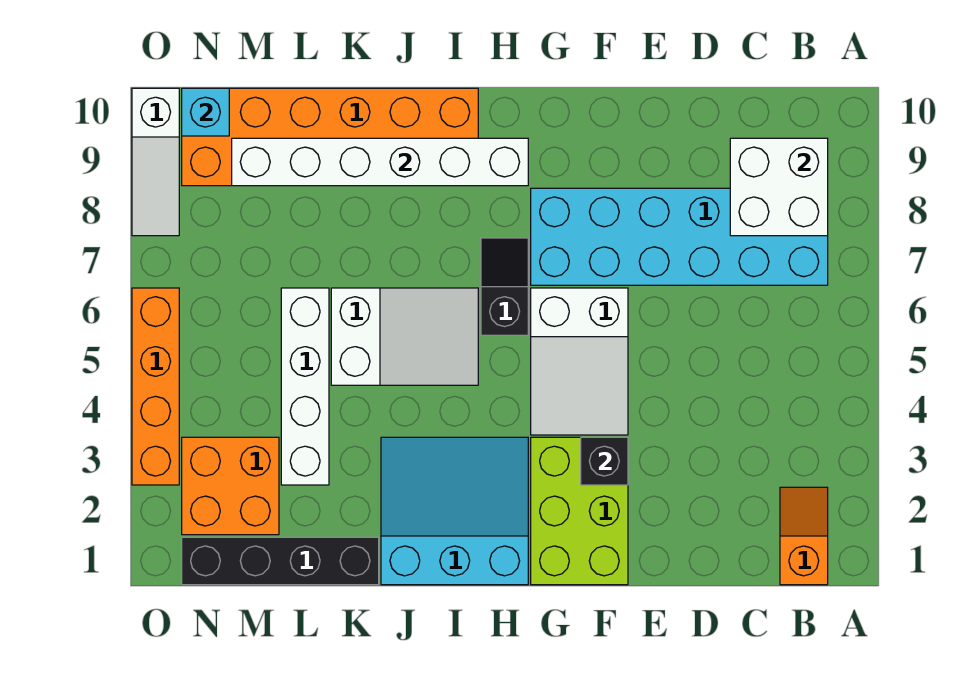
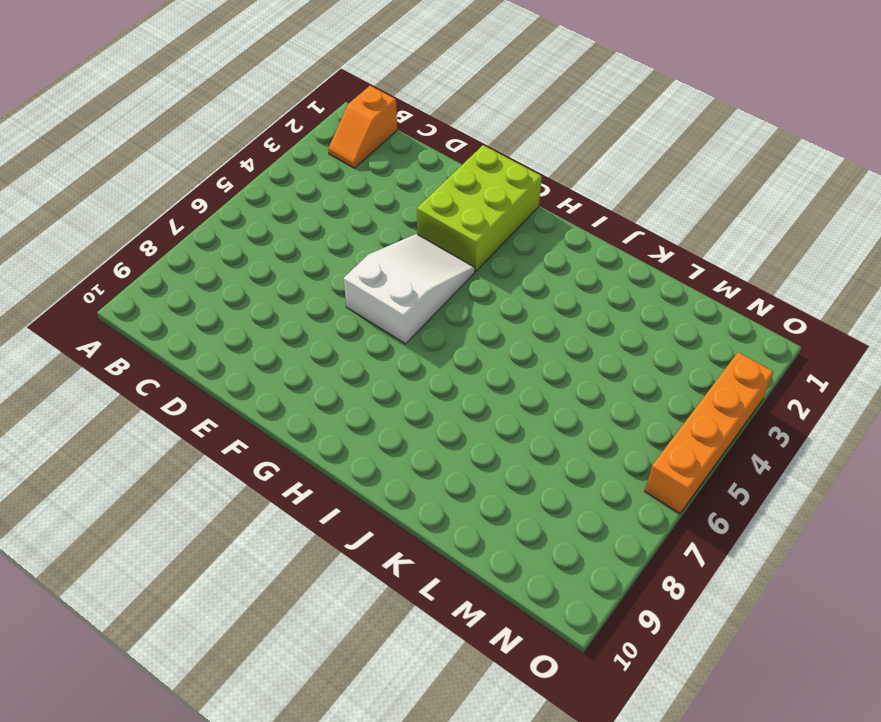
none -> cyan brick B7:G8 level 1
none -> cyan slope H1:J3 level 1 top 1
none -> black slope H6:H7 level 1 top 6

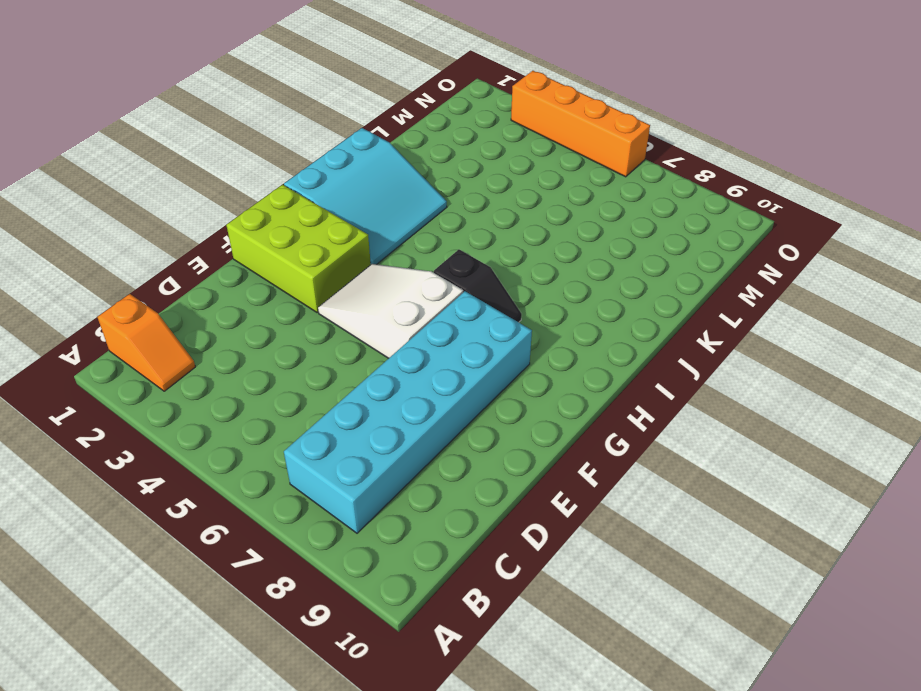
none -> white slope I5:K6 level 1 top K
none -> orange brick I9:N10 level 1
none -> black brick K1:N1 level 1

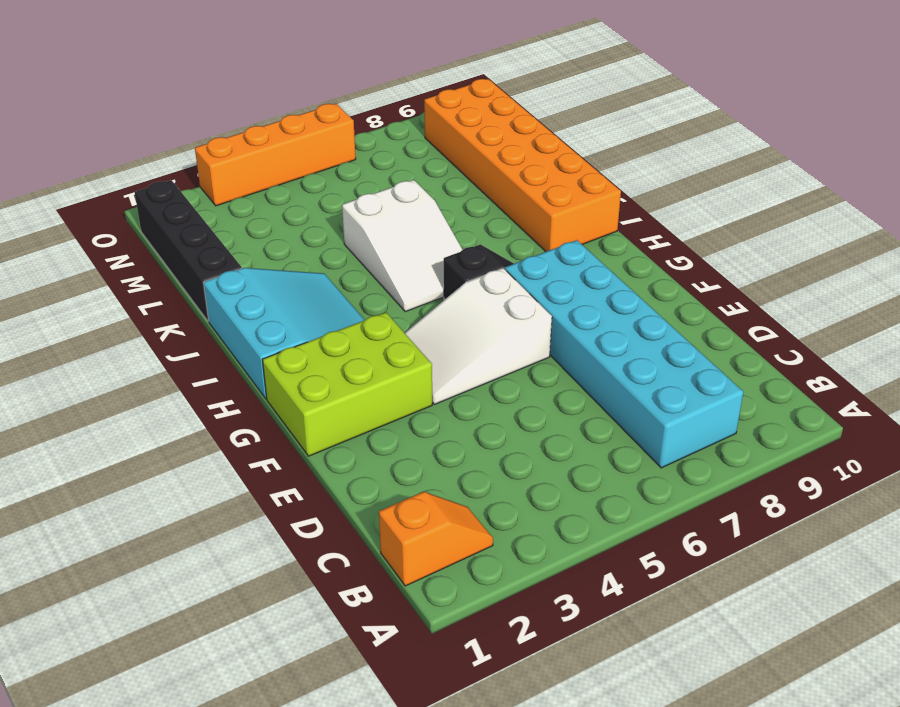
none -> white brick L3:L6 level 1
none -> orange brick M2:N3 level 1
none -> white slope O8:O10 level 1 top 10

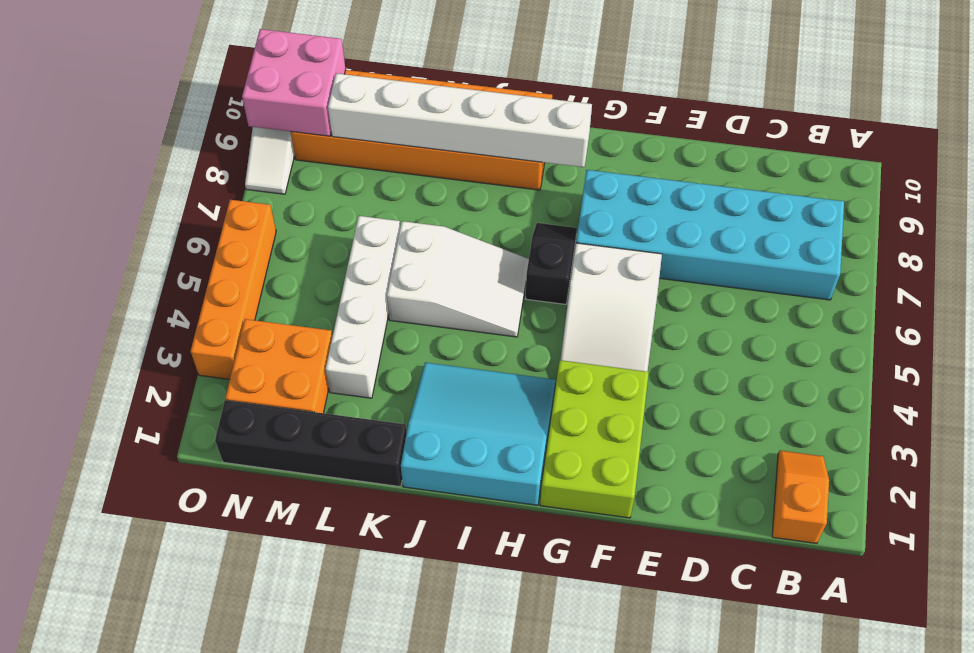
pink brick N9:O10 level 2 -> cyan brick N10 level 2
none -> white brick B8:C9 level 2
none -> black brick F3 level 2

